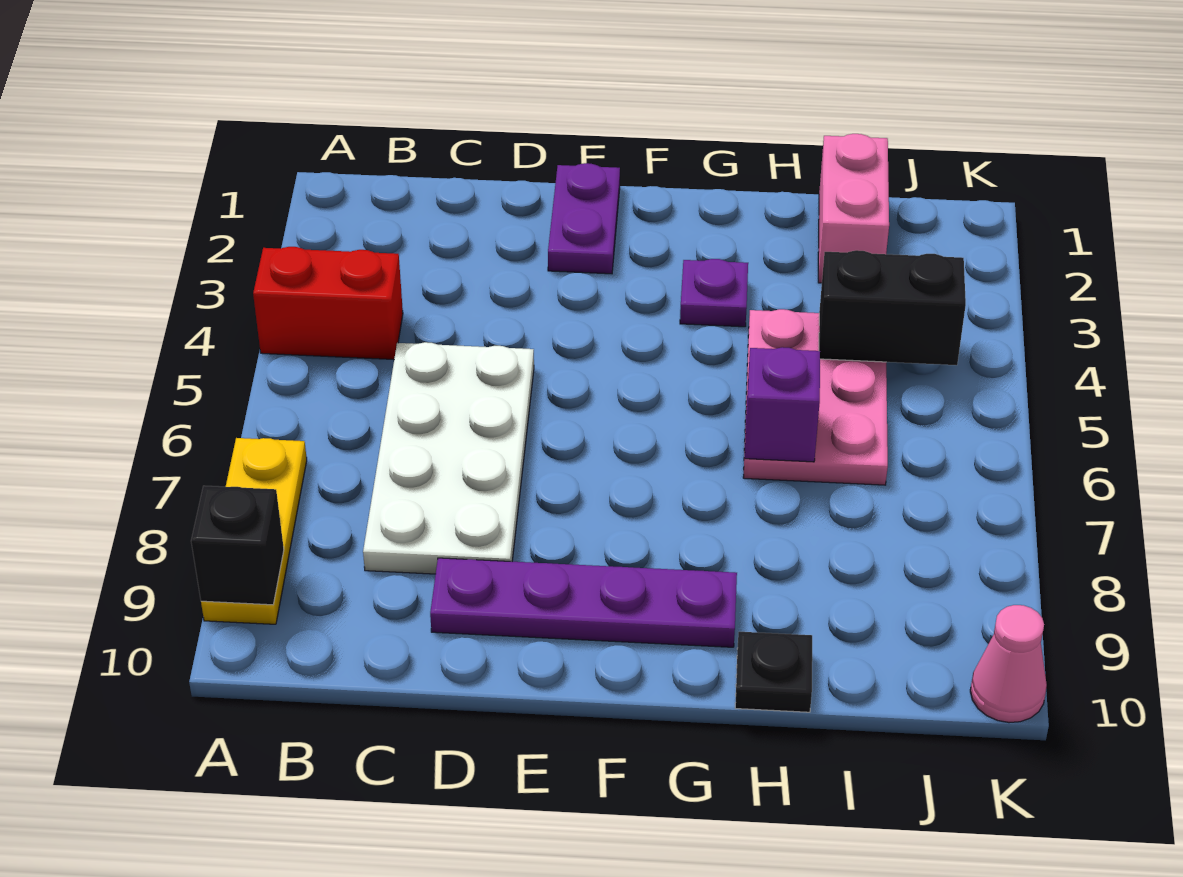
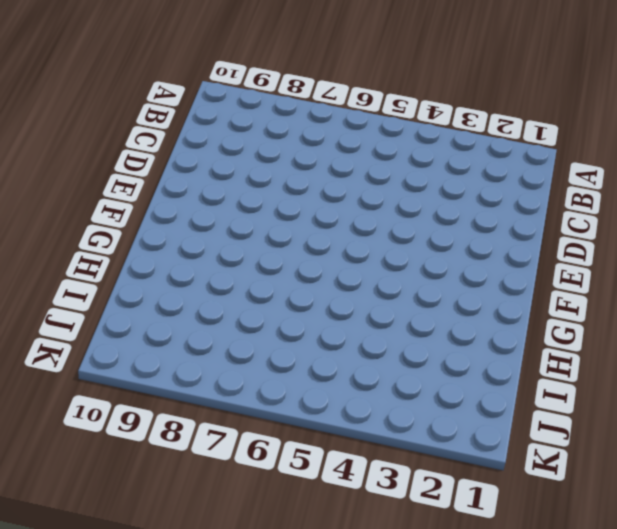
none -> red brick A4:B4 level 1
none -> yellow plate A7:A9 level 1
none -> white plate C5:D8 level 1

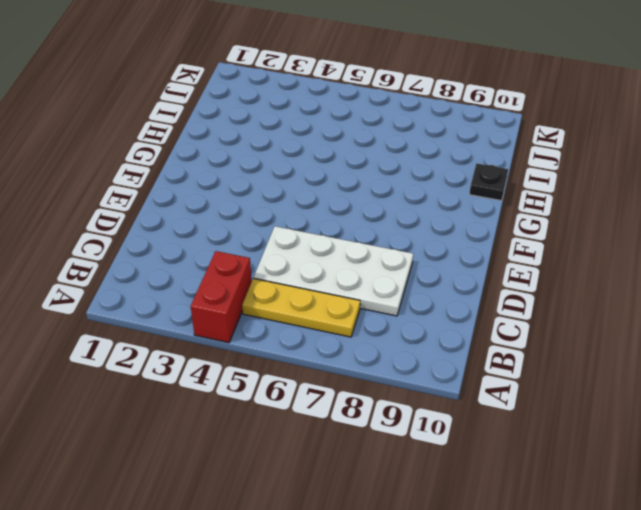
yellow plate B5:B7 level 1 -> yellow plate A7:A9 level 1
none -> purple plate D9:G9 level 1
none -> purple plate E1:E2 level 1
none -> purple plate G3 level 1

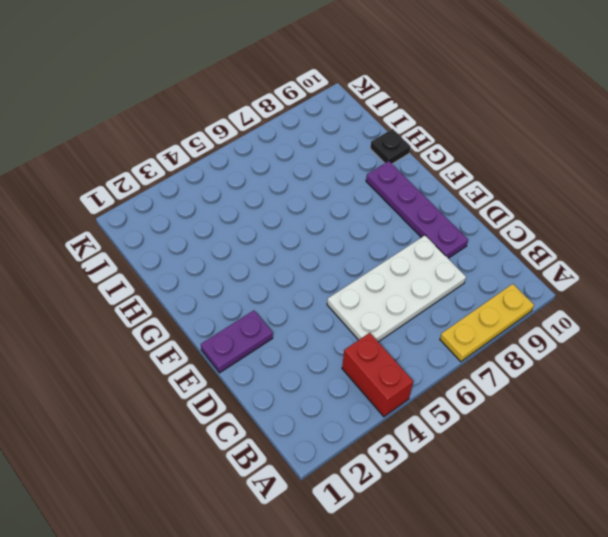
none -> purple plate G3 level 1
none -> pink plate H4:I6 level 1
none -> pink brick I1:I2 level 1

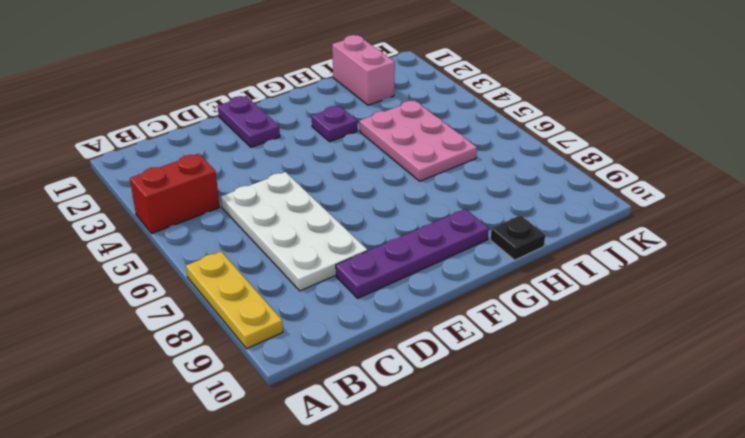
none -> pink cone K10 level 1
none -> black brick A9 level 2
none -> purple brick H6 level 2

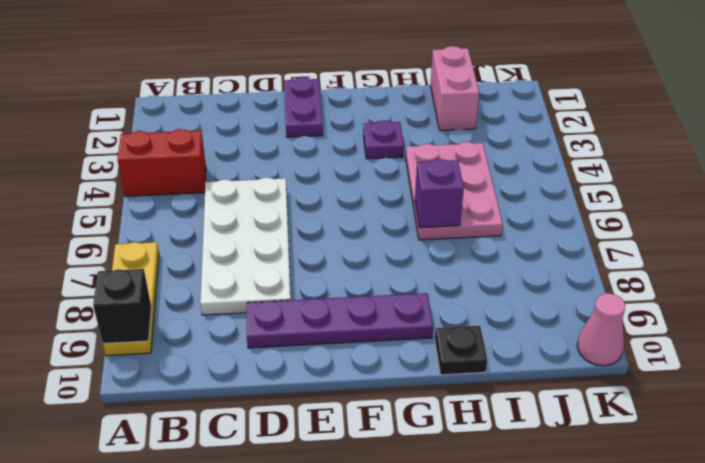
none -> black brick I4:J4 level 2

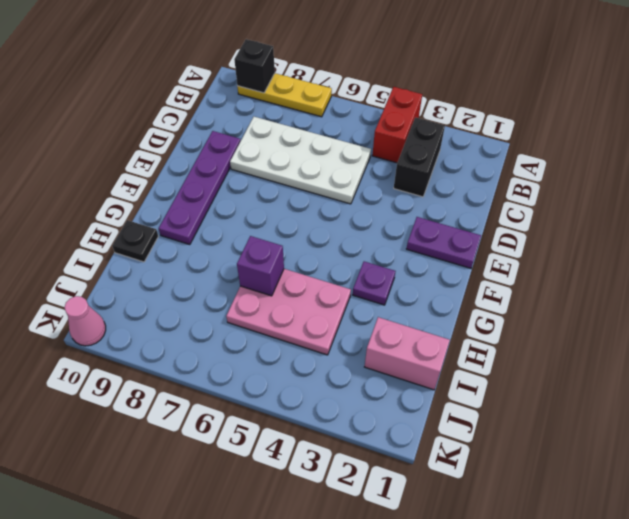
black brick B3:C3 level 1 -> black brick I4:J4 level 2

